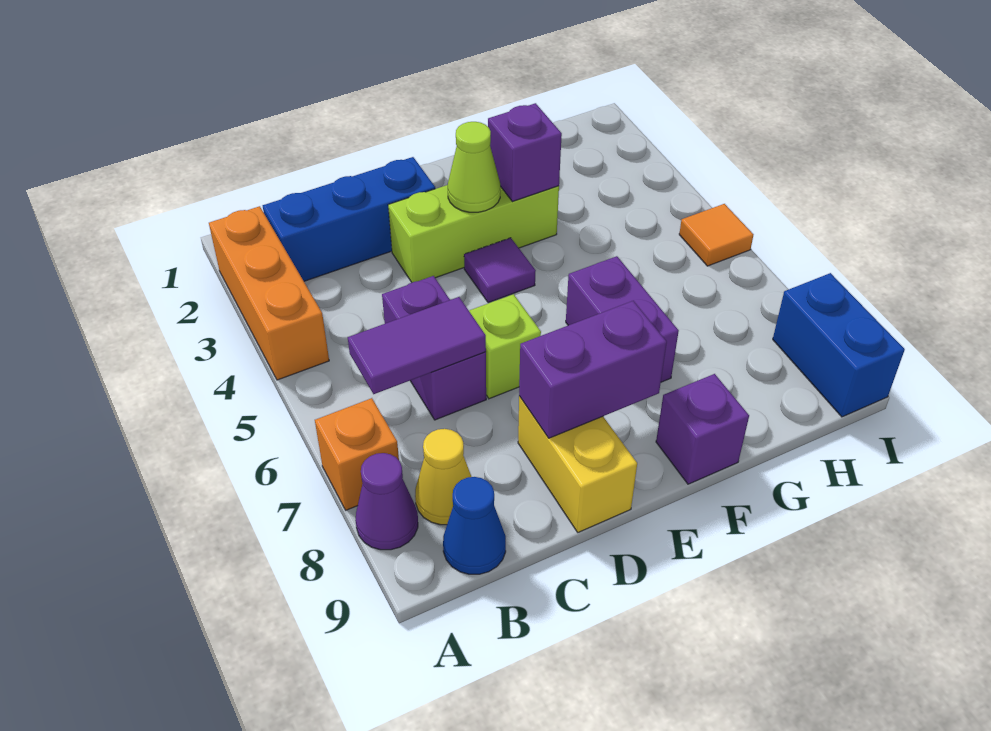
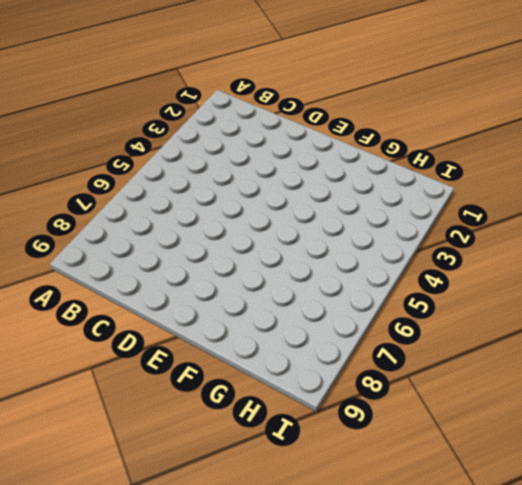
none -> orange brick A2:A4 level 1
none -> orange brick A7 level 1
none -> purple cone A8 level 1

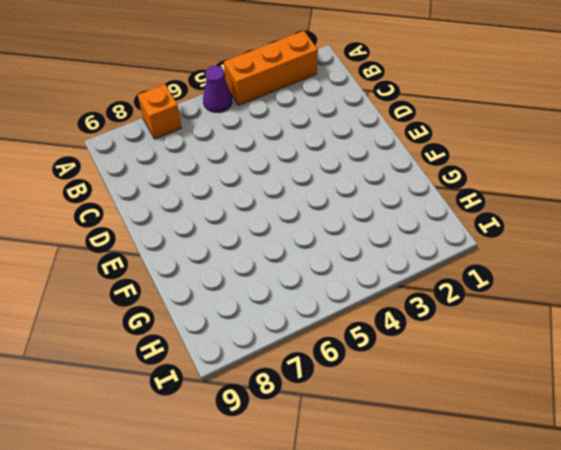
purple cone A5 level 1 -> purple cone A8 level 1
none -> blue brick B2:D2 level 1
none -> yellow cone B8 level 1
none -> blue cone B9 level 1

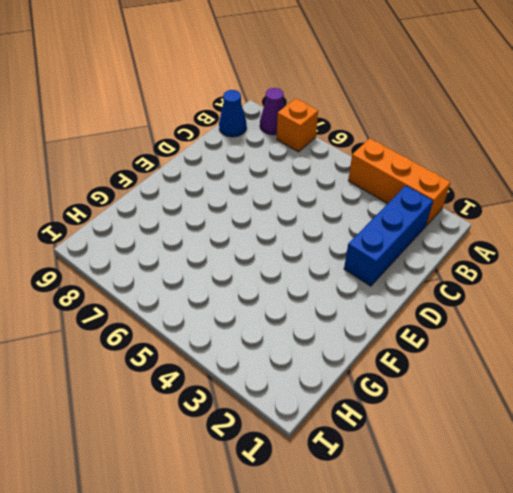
none -> yellow cone B8 level 1
none -> purple brick C5:C6 level 1
none -> lime brick D3:F3 level 1

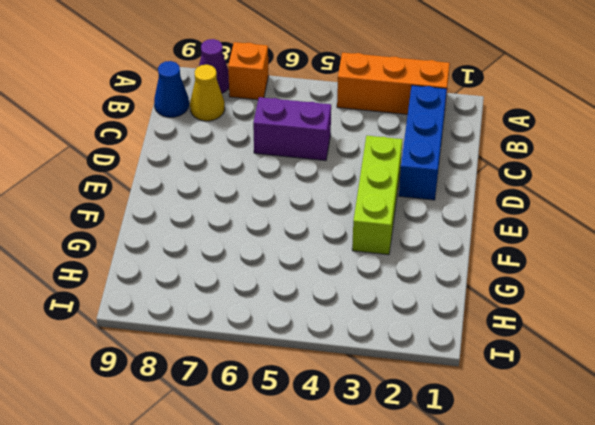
none -> lime brick D6 level 1
none -> yellow brick D8:D9 level 1
none -> purple tile E4 level 1

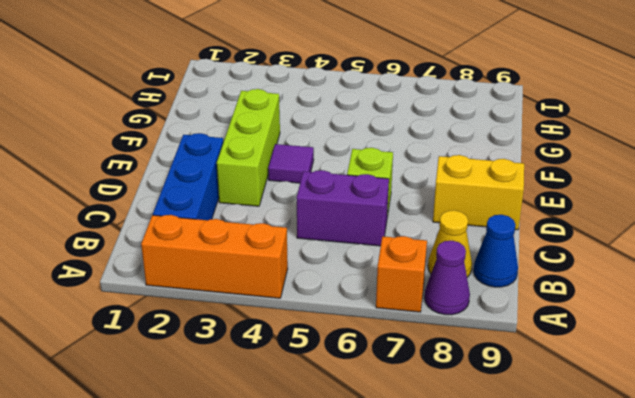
none -> purple brick F6:F7 level 1
none -> purple brick F9 level 1
none -> orange tile I5 level 1

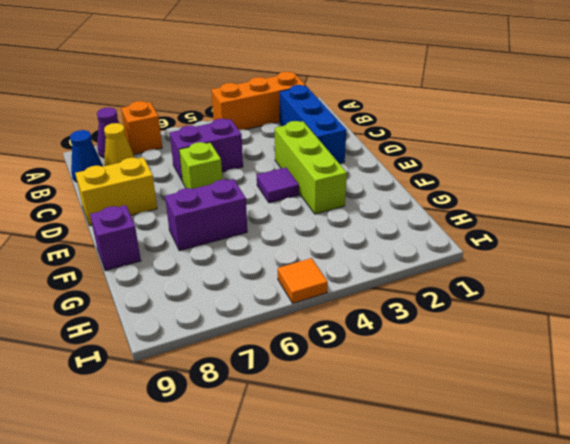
none -> blue brick I8:I9 level 1
none -> purple tile B6:C6 level 2
none -> purple brick D8:E8 level 2

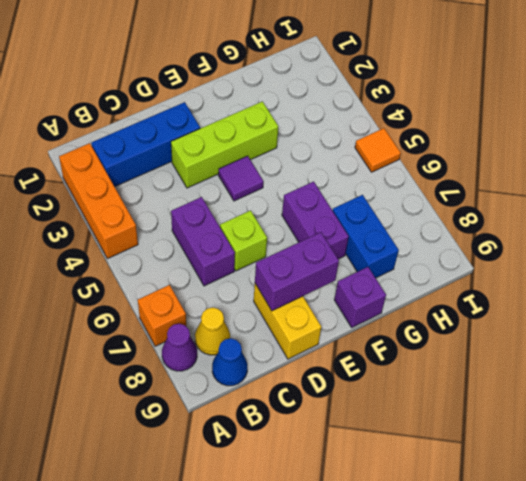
blue brick G7:G8 level 1 -> blue brick I8:I9 level 1
none -> purple tile B6:C6 level 2
none -> lime cone E3 level 2
none -> purple brick F3 level 2

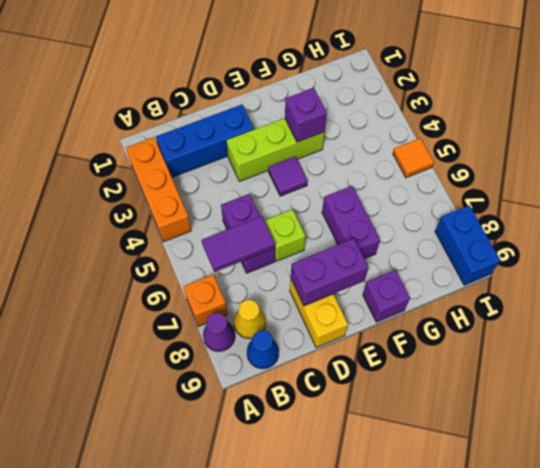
none -> lime cone E3 level 2

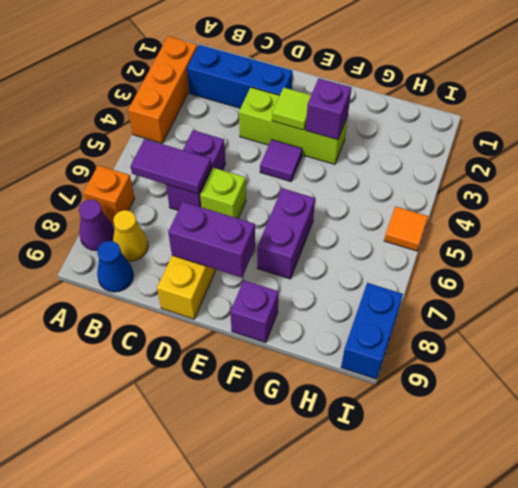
lime tile E3 level 2 -> lime cone E3 level 2

